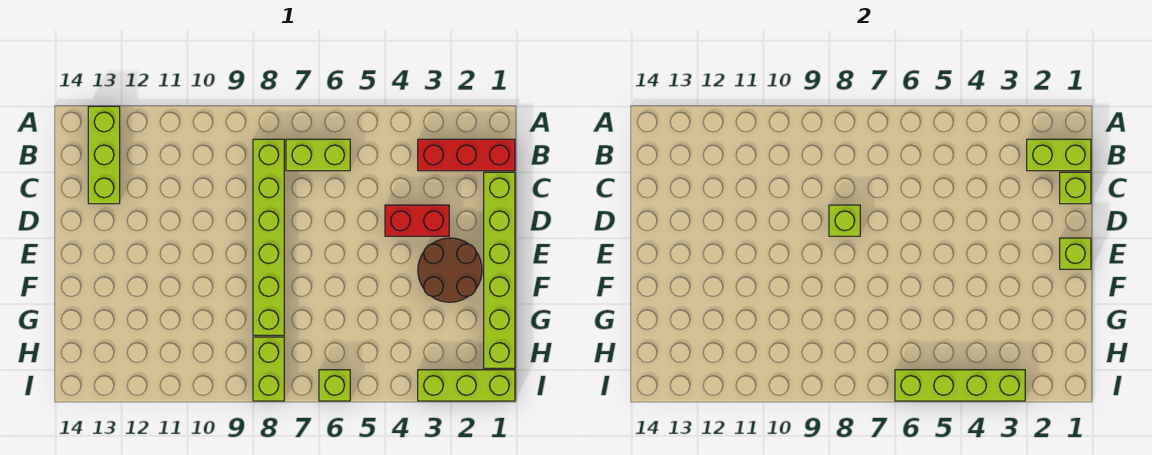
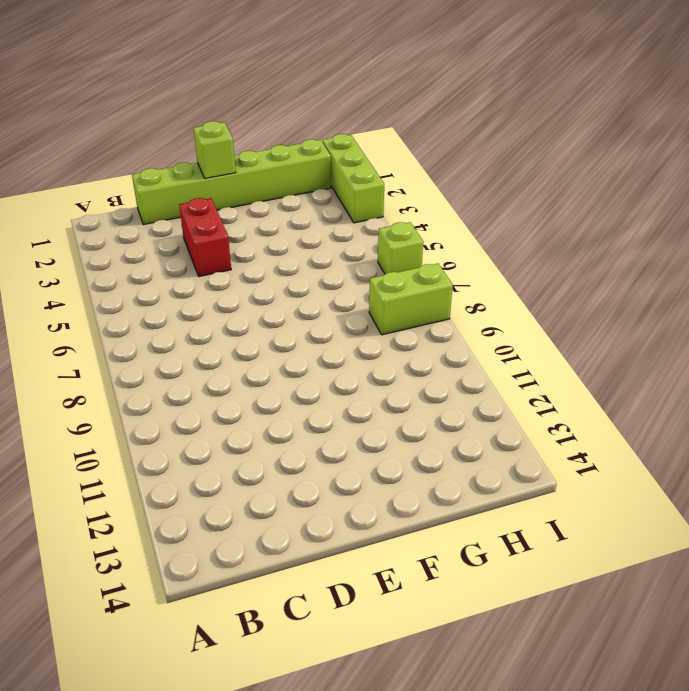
none -> lime brick A13:C13 level 1
none -> red brick B1:B3 level 1
none -> lime brick B6:B7 level 1

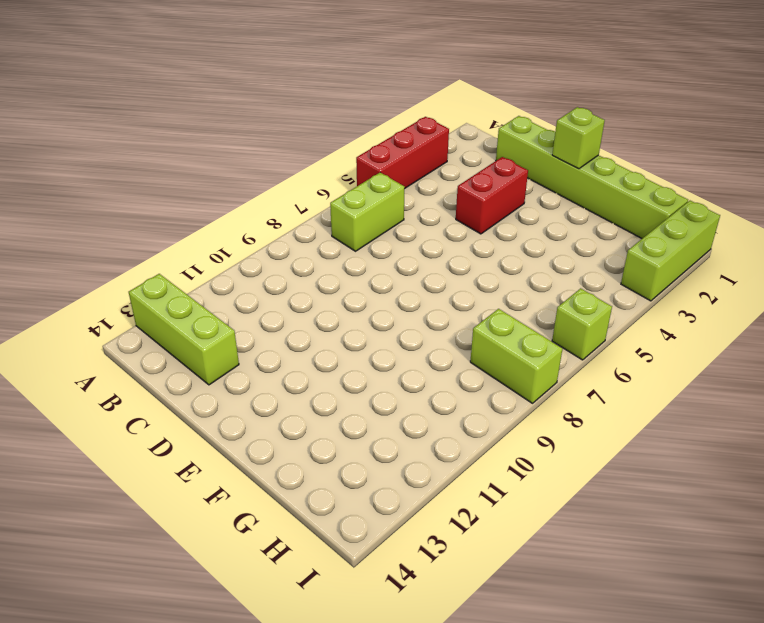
red brick A3:A5 level 1 -> red brick B1:B3 level 1
none -> lime brick B8:G8 level 1
none -> brown round brick E2:F3 level 1
none -> lime brick B1:B2 level 2

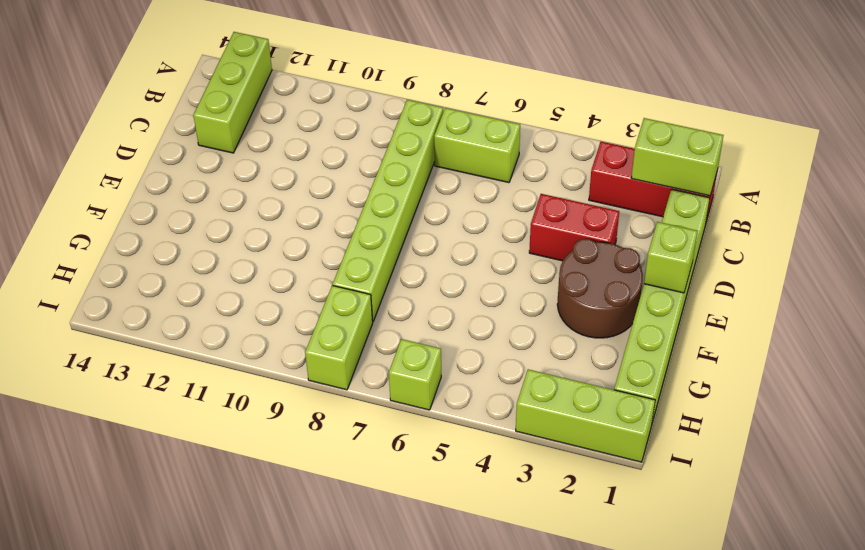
none -> lime brick C1 level 2
none -> lime brick D8 level 2
none -> lime brick I3:I6 level 2

